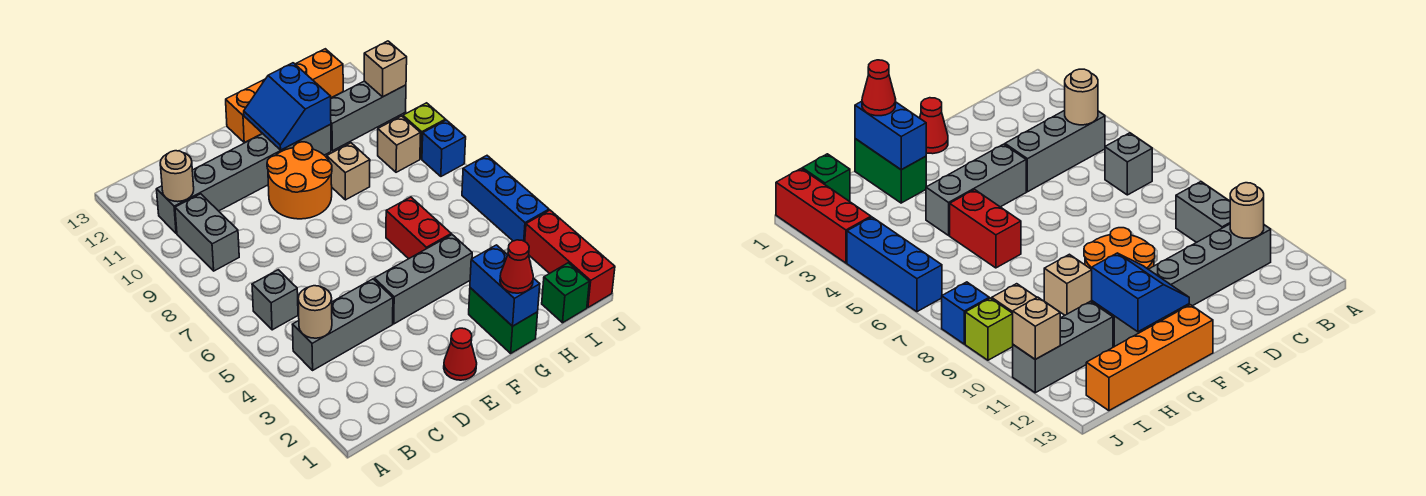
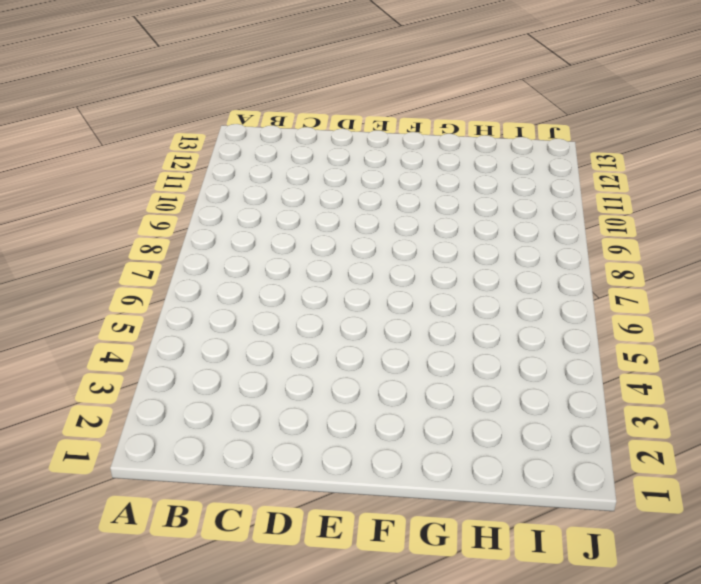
none -> grey brick B4:D4 level 1
none -> grey brick B6 level 1
none -> grey brick B9:B10 level 1

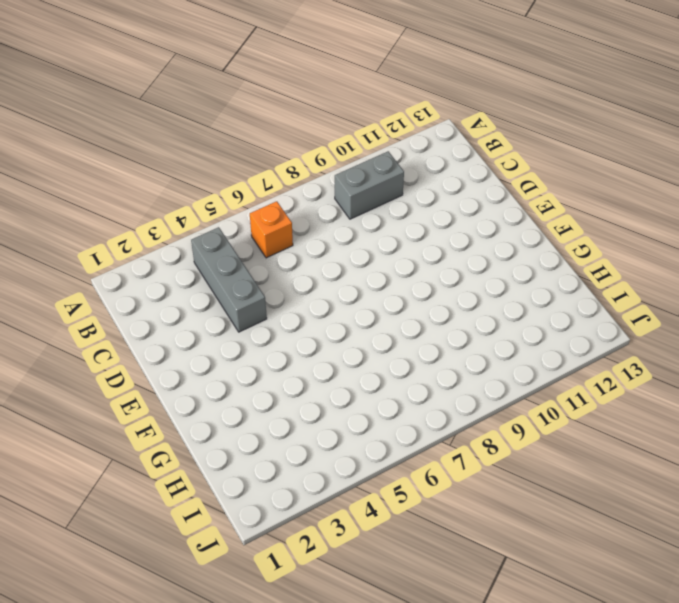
orange brick B6 level 1 -> grey brick B6 level 1
none -> grey brick B11:G11 level 1
none -> red cone E1 level 1
none -> grey brick E4:G4 level 1

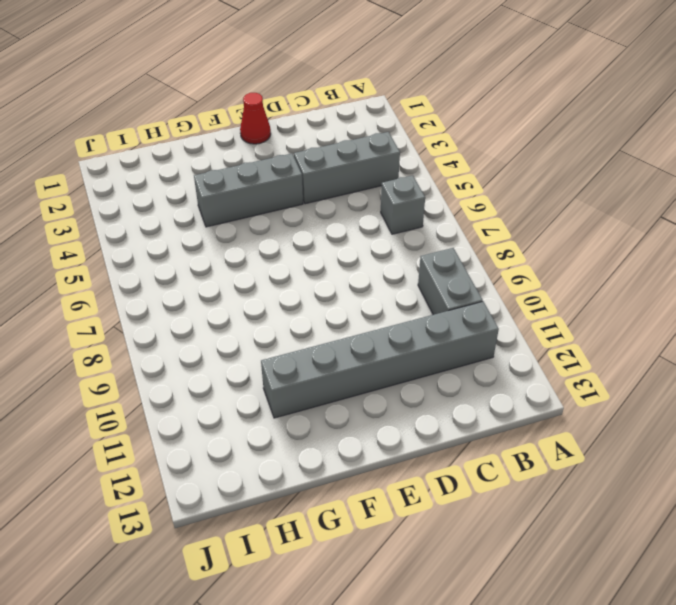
none -> orange round brick E9:F10 level 1
none -> orange brick F13:I13 level 1
none -> green brick G1:G2 level 1

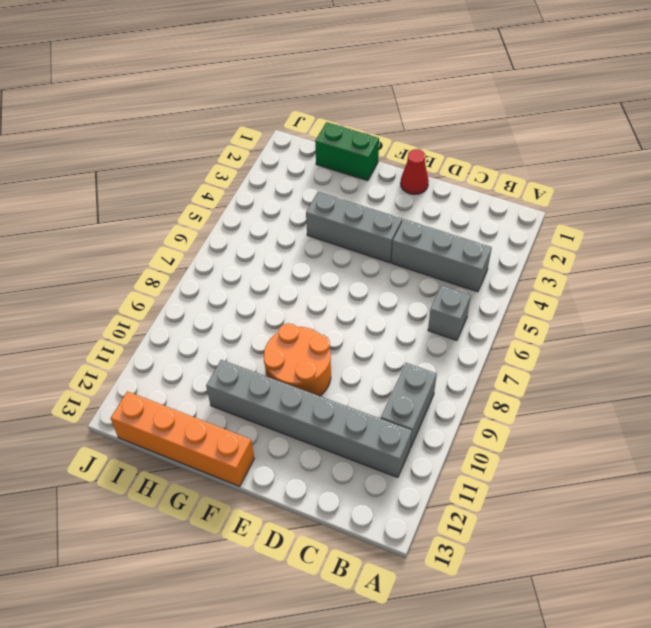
green brick G1:H1 level 1 -> green brick G1:G2 level 1
none -> red brick G5:G6 level 1
none -> tan brick G9 level 1
none -> grey brick H11:J11 level 1

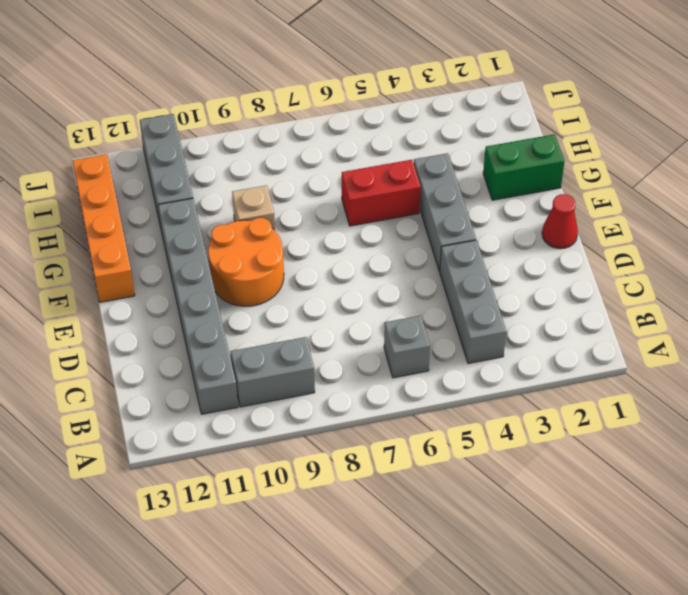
none -> green brick I1 level 1
none -> tan brick I9 level 1
none -> red brick J1:J3 level 1

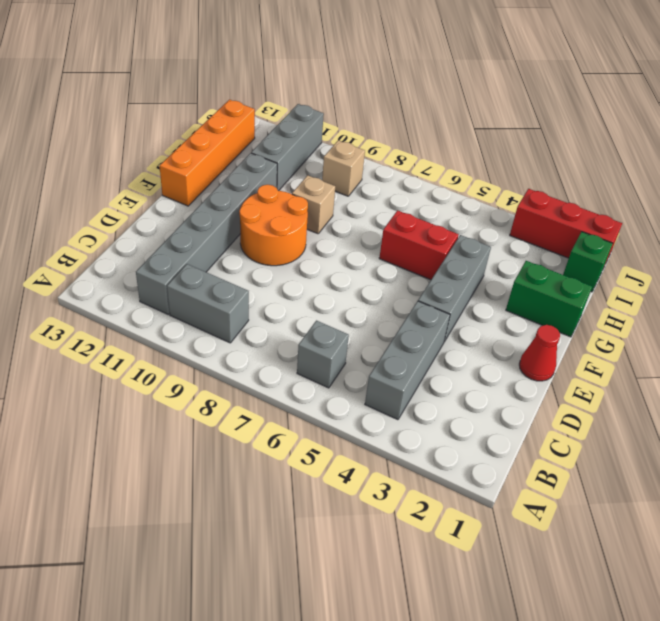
none -> blue brick J4:J6 level 1
none -> blue brick J8 level 1
none -> lime brick J9 level 1

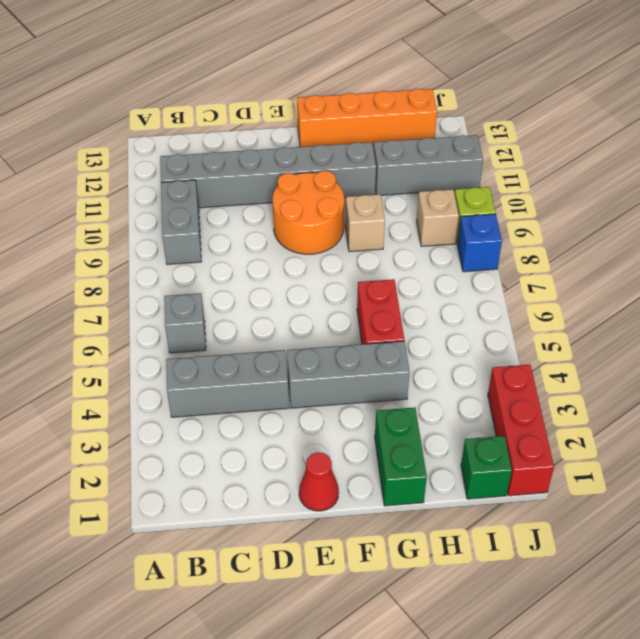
none -> blue brick J4:J6 level 1
none -> tan round brick B4 level 2
none -> tan round brick B11 level 2

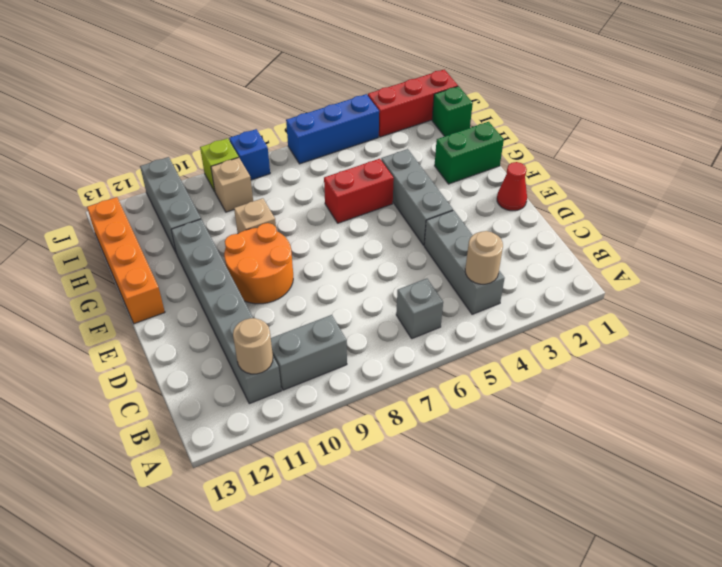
none -> blue slope F11:G12 level 2 top G
none -> blue brick G1:G2 level 2
none -> tan brick J11 level 2

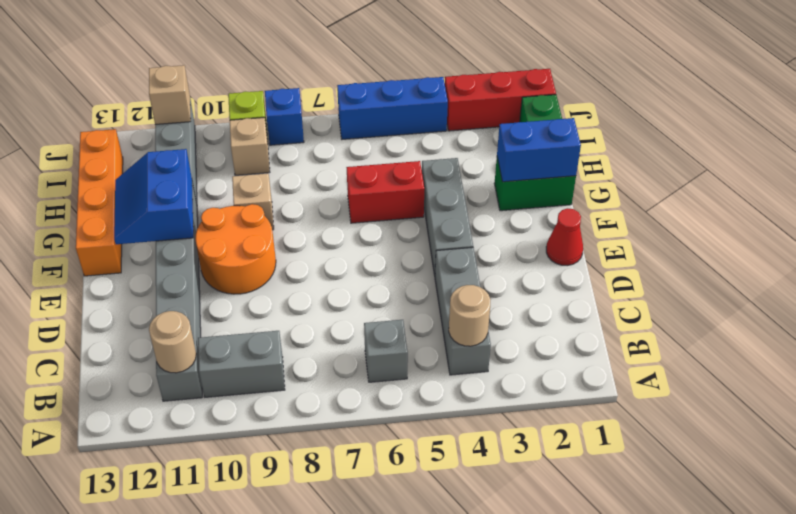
blue slope F11:G12 level 2 top 11 -> blue slope F11:G12 level 2 top G
none -> red cone G1 level 3

